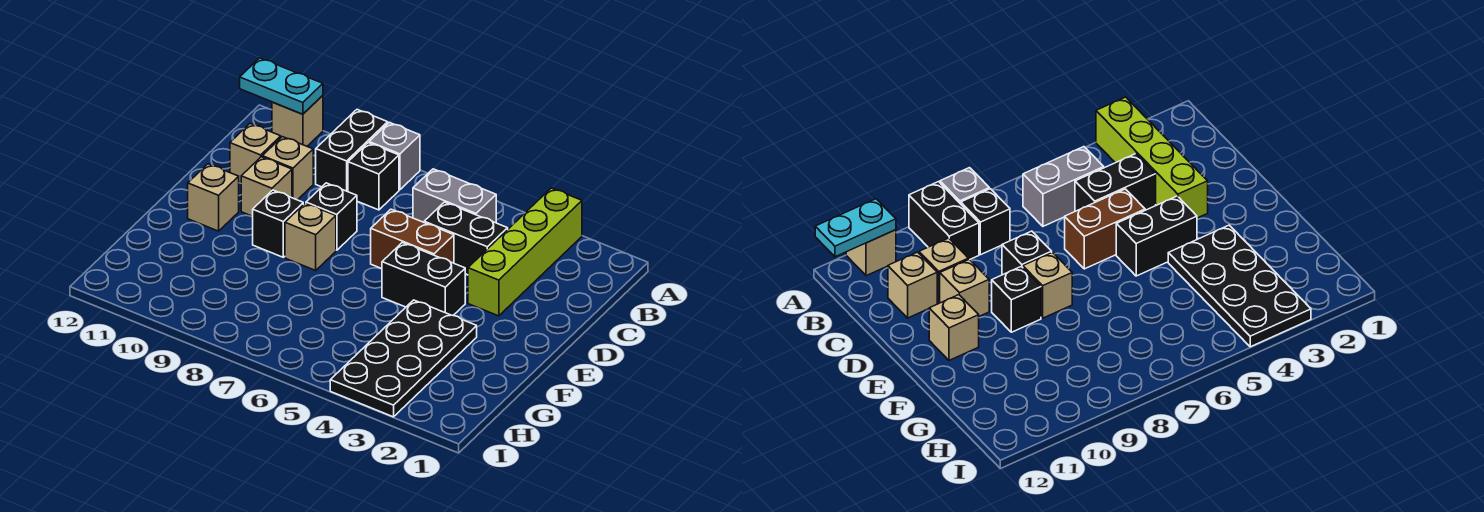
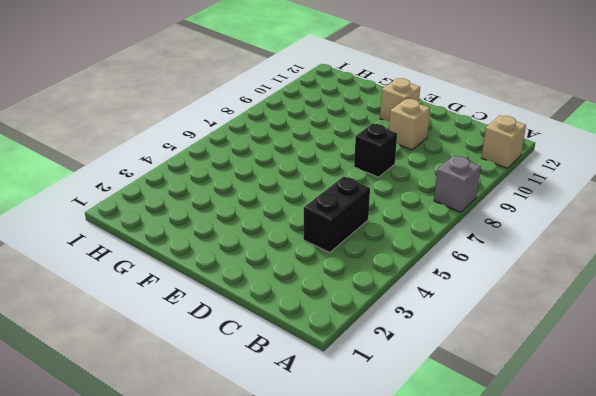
none -> lime brick A3:D3 level 1
none -> black brick A9:B9 level 1
none -> grey brick B5:B6 level 1

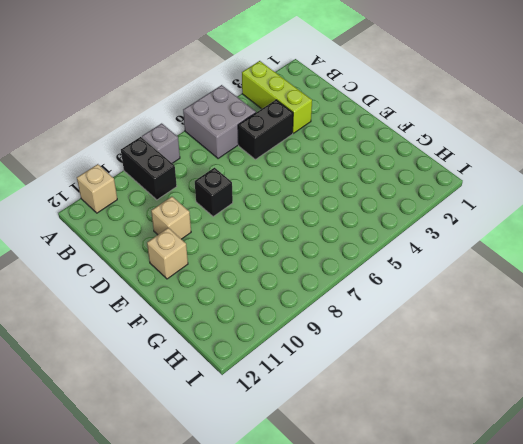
lime brick A3:C3 level 1 -> lime brick A3:D3 level 1
grey brick A5:B6 level 1 -> grey brick B5:B6 level 1
none -> black brick B8 level 1
none -> tan brick C10 level 1
none -> tan brick C11 level 1

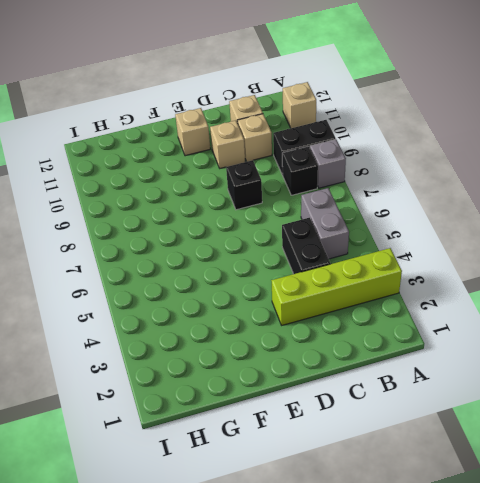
none -> brown brick D5:D6 level 1
none -> black brick E4:E5 level 1
none -> tan brick E8 level 1

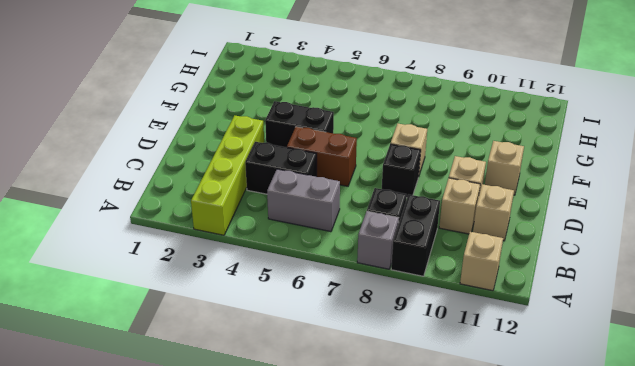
none -> black brick E9 level 1
none -> black plate F3:I4 level 1
none -> cyan plate A11:A12 level 2

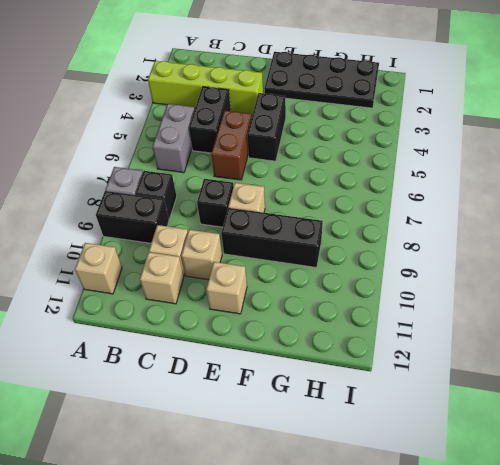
black plate E1:H2 level 1 -> black plate F3:I4 level 1
black brick E9:G9 level 1 -> black brick E9 level 1
none -> cyan plate A11:A12 level 2

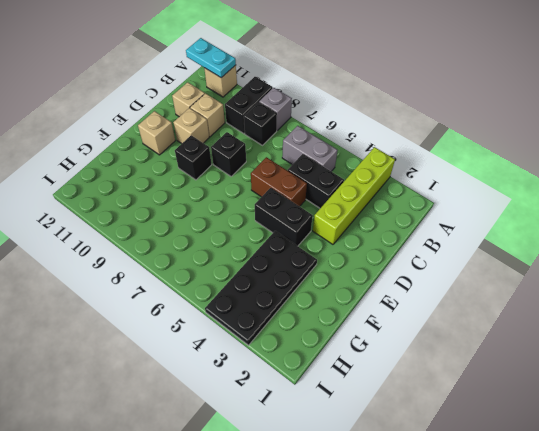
none -> tan brick E8 level 1

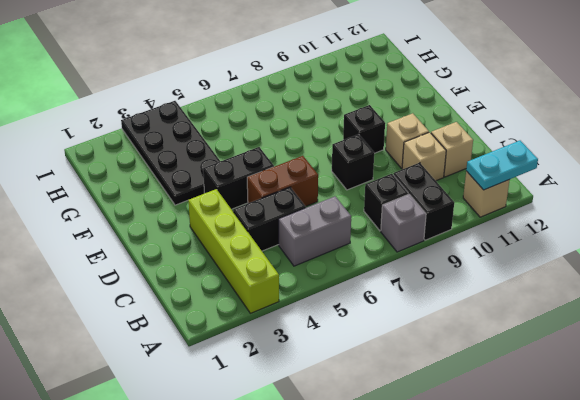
none -> tan brick E8 level 1
none -> tan brick E11 level 1

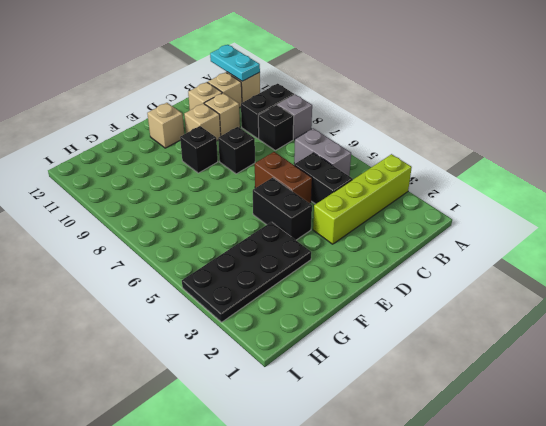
tan brick B11 level 1 -> tan brick E8 level 1

